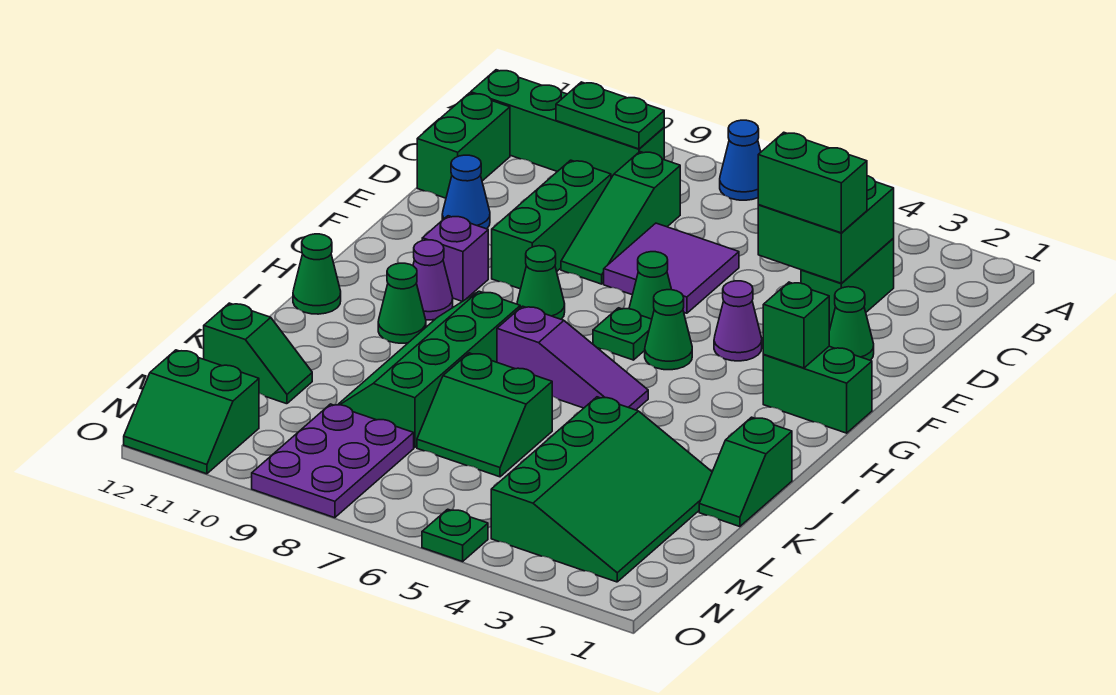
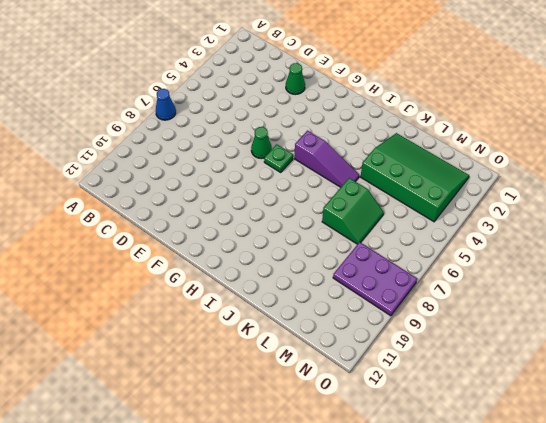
purple slope H5:J5 level 1 top H -> purple slope I5:I7 level 1 top 7
none -> green brick B9:B12 level 1
none -> green brick C3:D3 level 1
none -> green slope C8:E8 level 1 top C
none -> green brick C12:D12 level 1

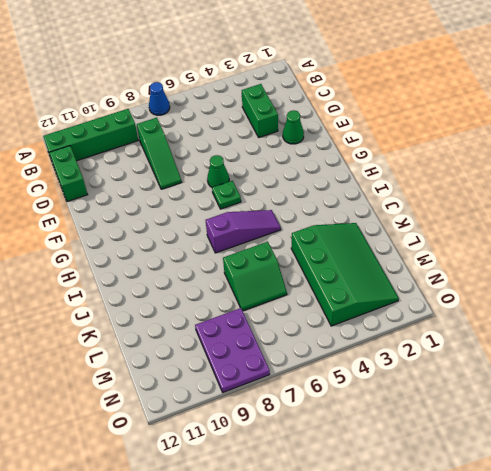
none -> purple tile D6:E7 level 1
none -> green brick D9:F9 level 1
none -> blue cone E11 level 1
none -> purple cone F4 level 1

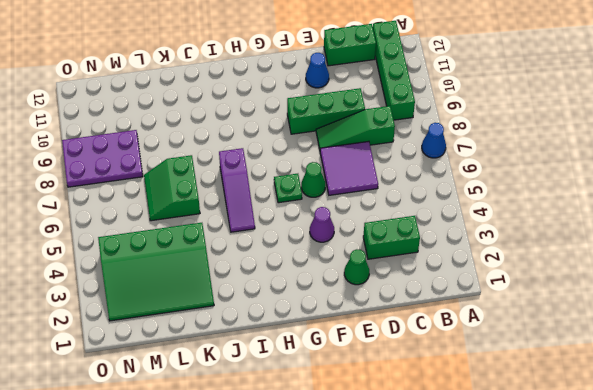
none -> green brick G1:G2 level 1
none -> green cone G5 level 1
none -> green cone G8 level 1
none -> purple brick G10 level 1

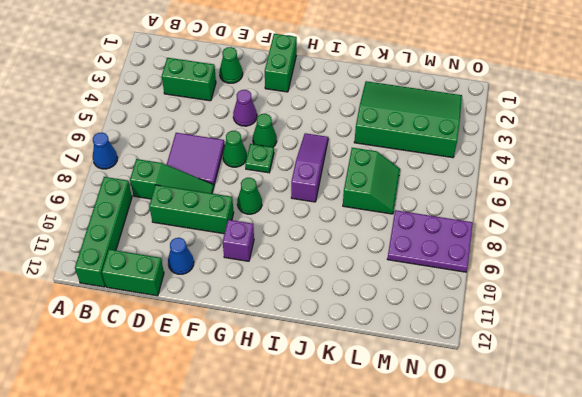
none -> purple cone H10 level 1
none -> green slope I8:L9 level 1 top 8
none -> green cone I10 level 1
none -> green cone I12 level 1

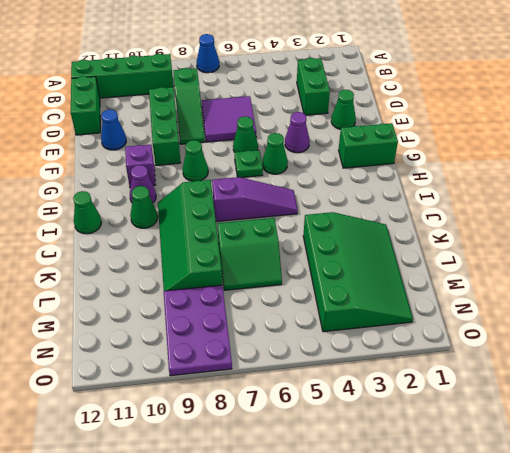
none -> green slope J1:K1 level 1 top J
none -> green slope L11:L12 level 1 top 12
none -> green slope N11:O12 level 1 top N
none -> green plate O5 level 1

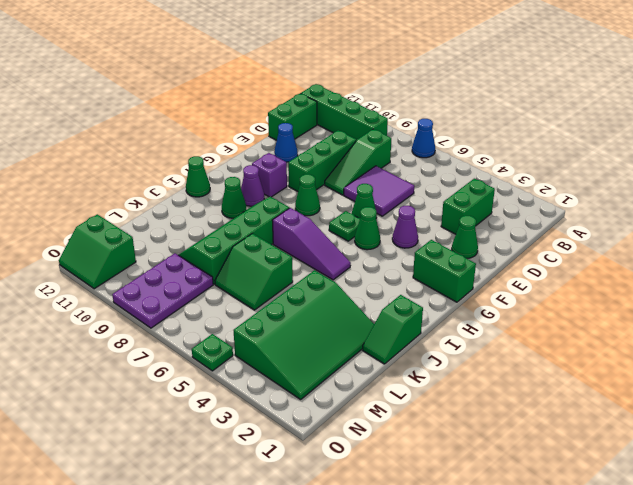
none -> green slope L11:L12 level 1 top 12
none -> green plate B9:B10 level 2
none -> green brick C3:D4 level 2
none -> green brick G2 level 2

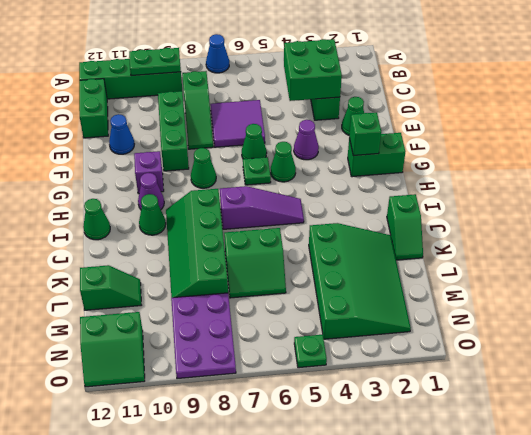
none -> green brick D3:D4 level 3

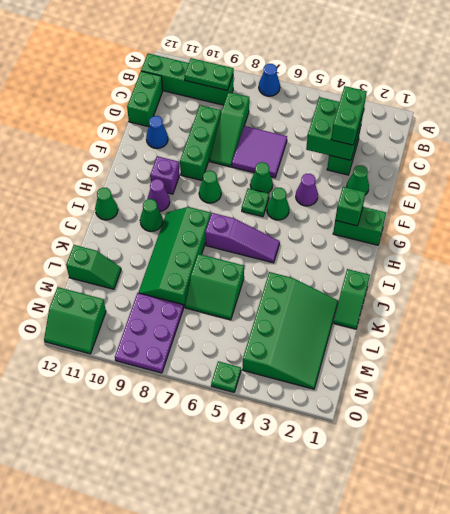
green brick C3:D3 level 3 -> green brick D3:D4 level 3

